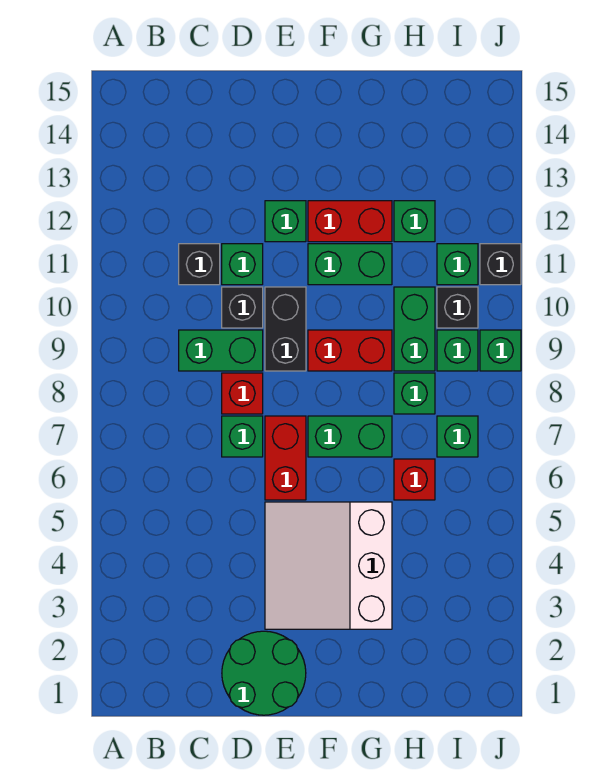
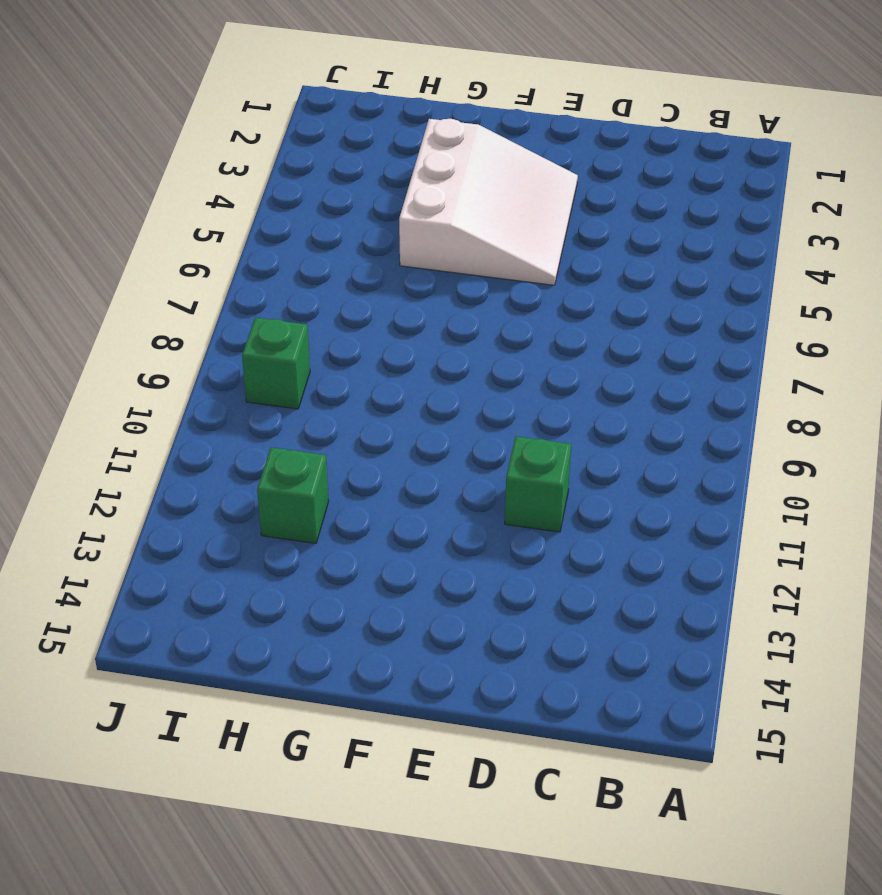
none -> green brick C9:D9 level 1
none -> black brick C11 level 1
none -> green round brick D1:E2 level 1

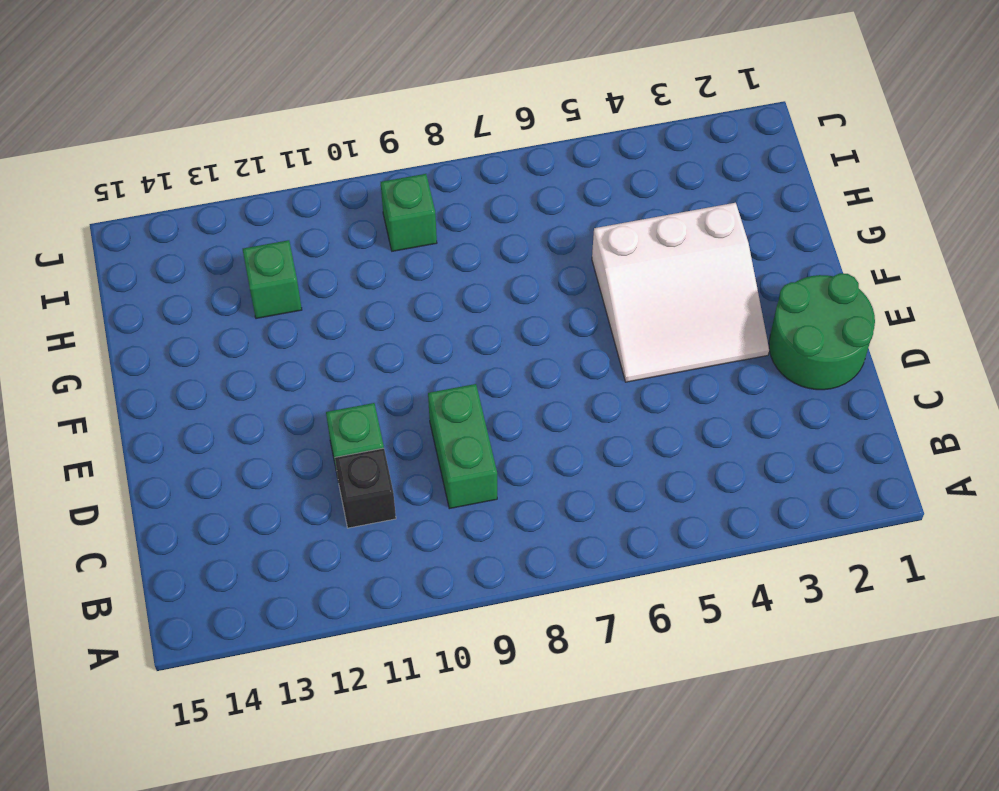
none -> green brick D7 level 1
none -> red brick D8 level 1
none -> black brick D10 level 1

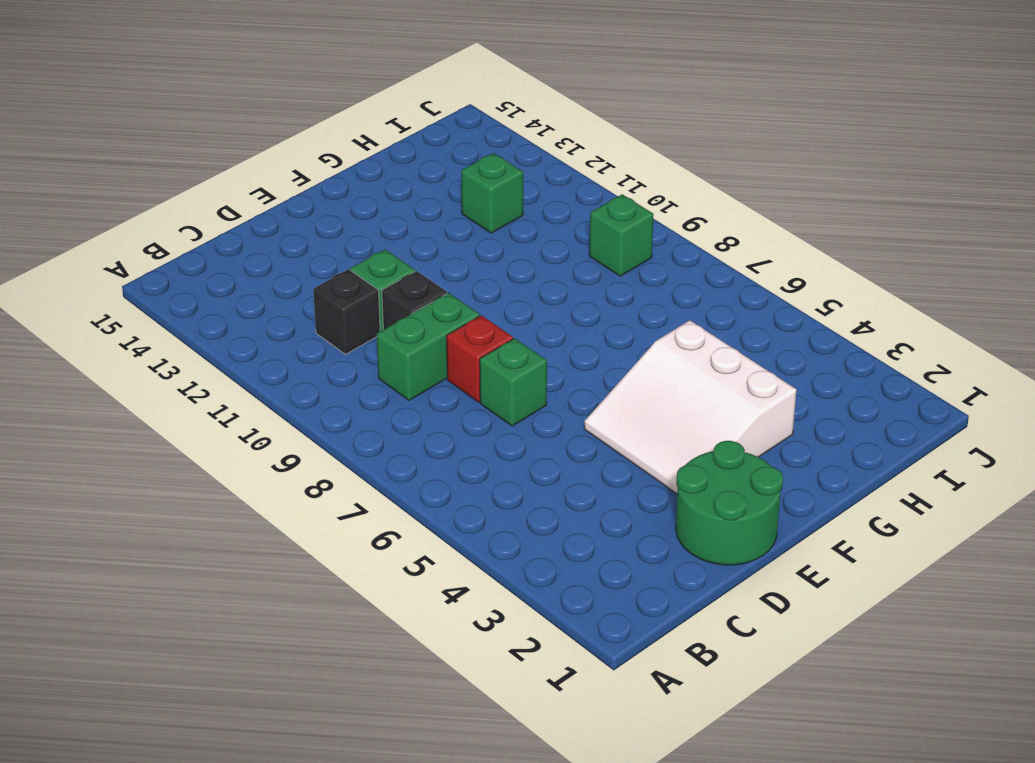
none -> red brick E6:E7 level 1
none -> black brick E9:E10 level 1
none -> green brick E12 level 1

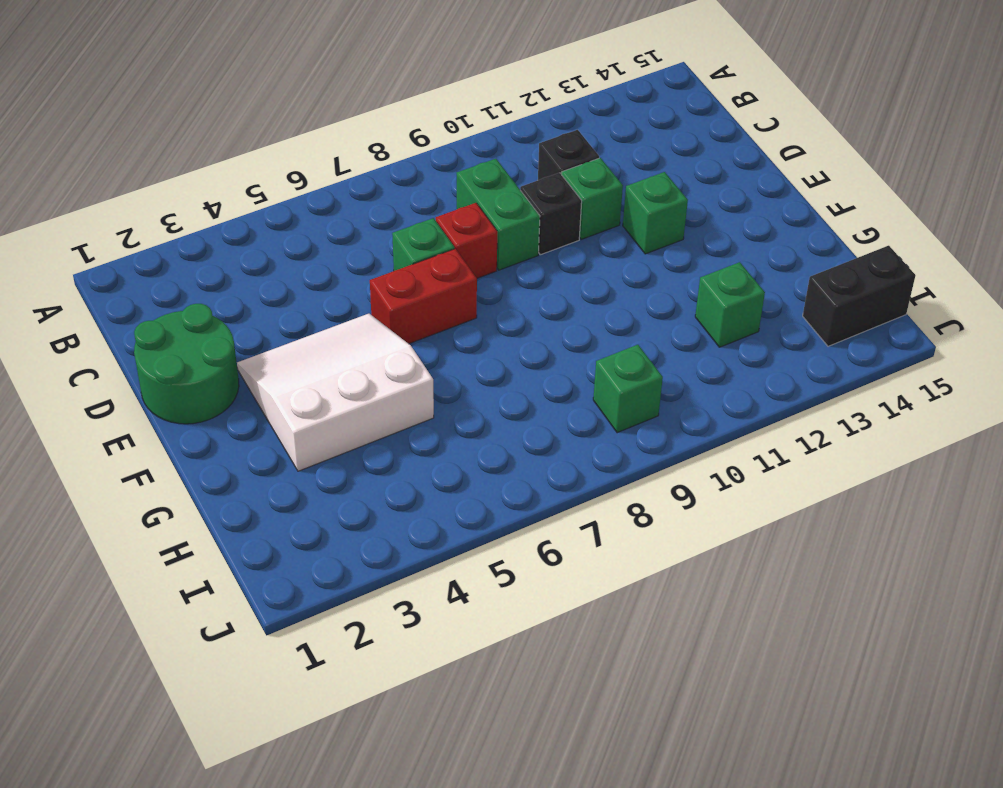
black brick I14:I15 level 1 -> black brick E9:E10 level 1
none -> green brick F7:G7 level 1
none -> red brick F9:G9 level 1
none -> green brick F11:G11 level 1

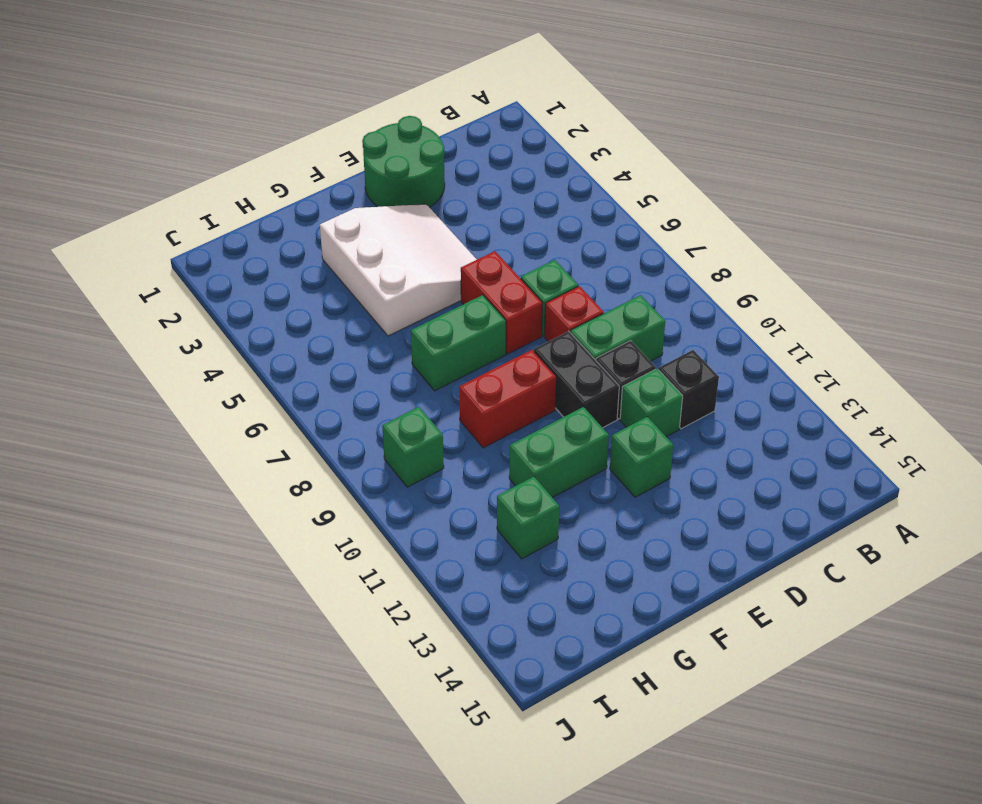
none -> red brick F12:G12 level 1
none -> red brick H6 level 1
none -> green brick H8 level 1

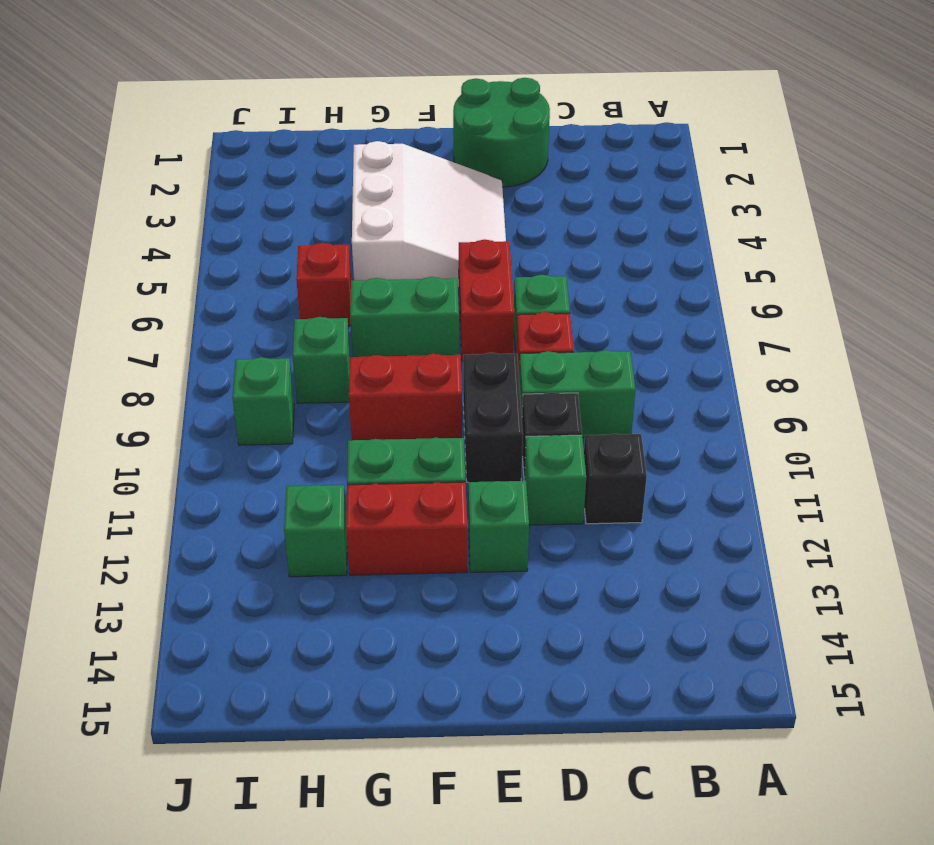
none -> green brick H9:H10 level 1
none -> green brick I7 level 1
none -> black brick I10 level 1

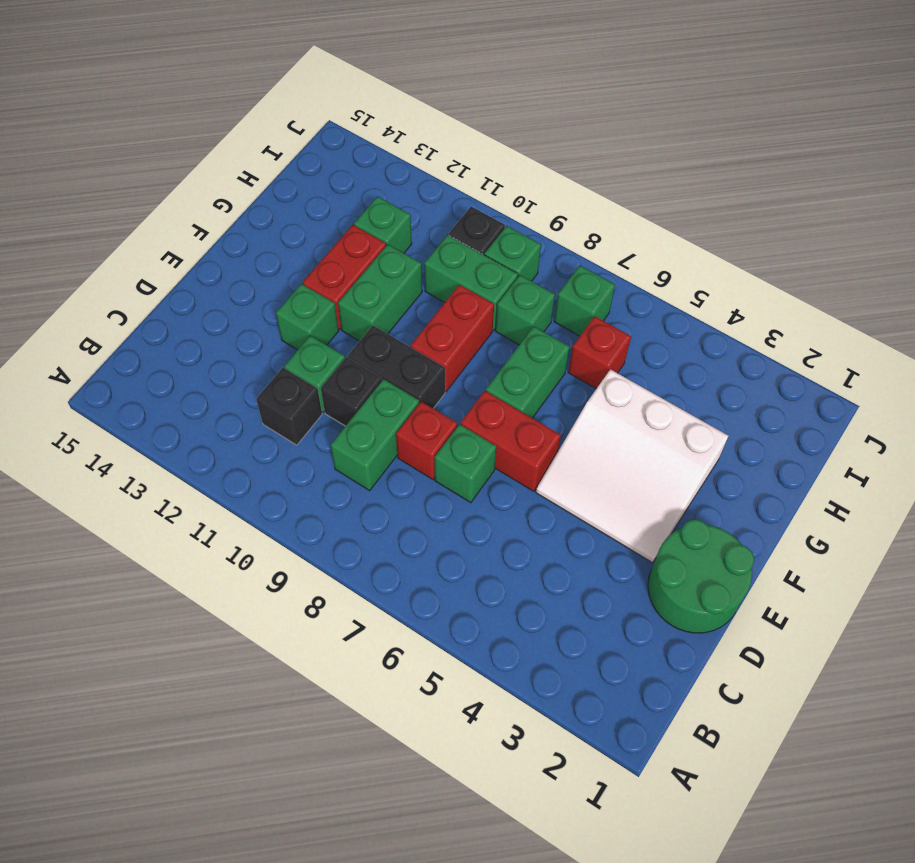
none -> green brick I11 level 1
none -> green brick J9 level 1
none -> black brick J11 level 1

